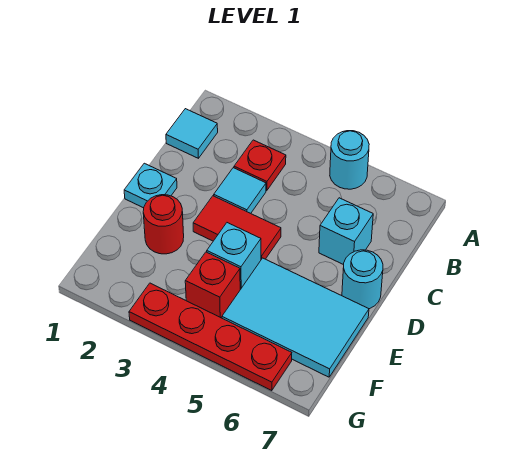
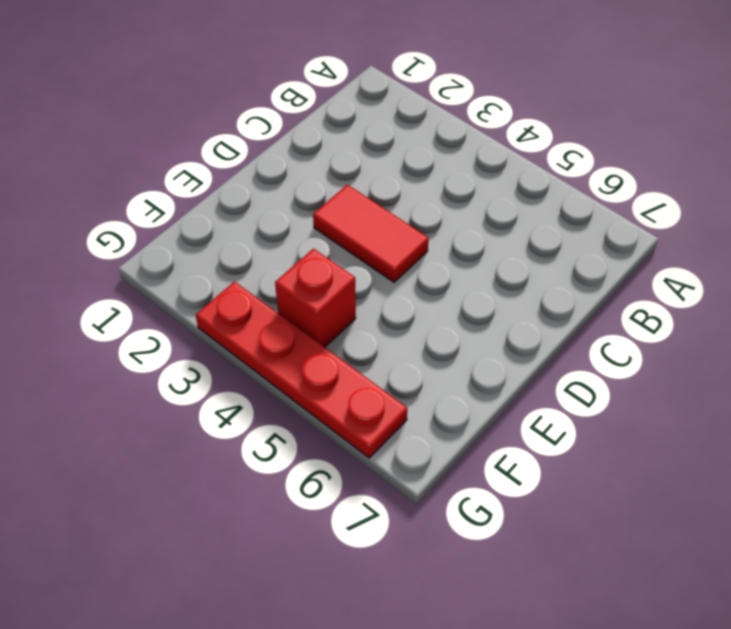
none -> cyan round brick A5 level 1
none -> cyan tile B1 level 1
none -> red plate B3 level 1

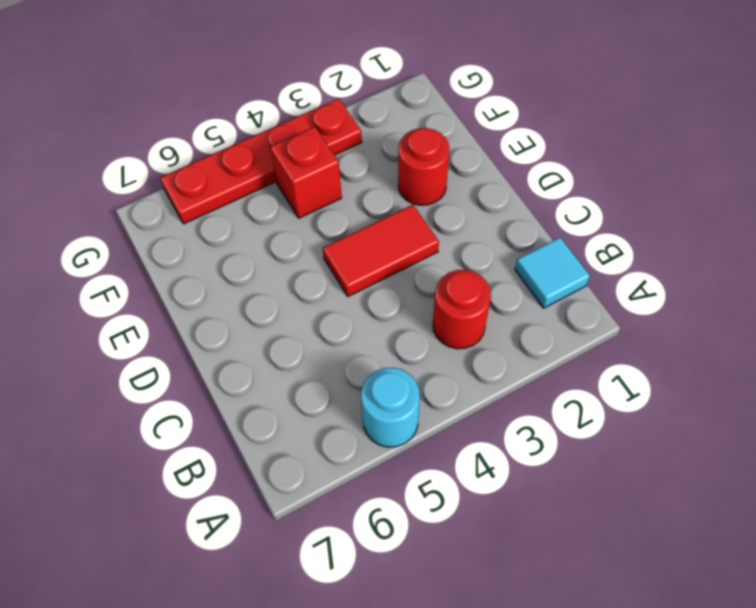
red round brick B3 level 1 -> red plate B3 level 1
none -> cyan tile C3 level 1
none -> cyan brick C6 level 1
none -> cyan plate D1 level 1

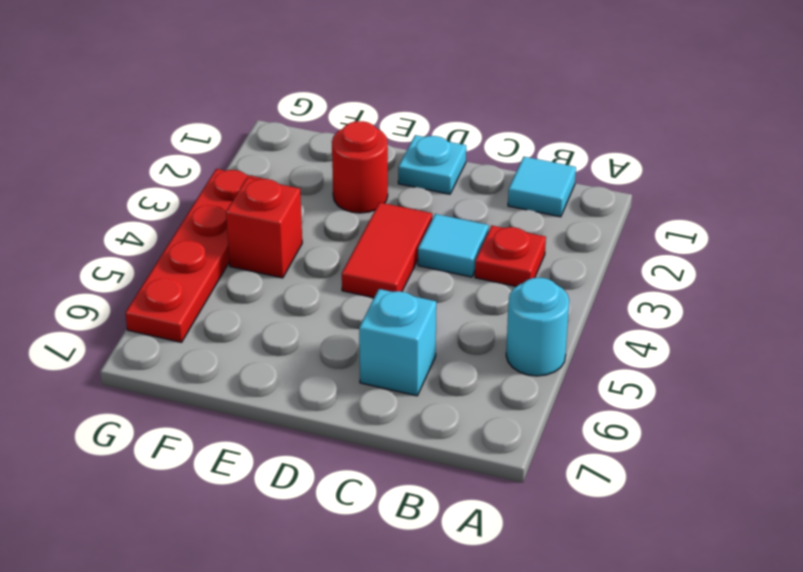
none -> cyan round brick D7 level 1
none -> cyan brick E4 level 1
none -> cyan tile E5:F7 level 1

